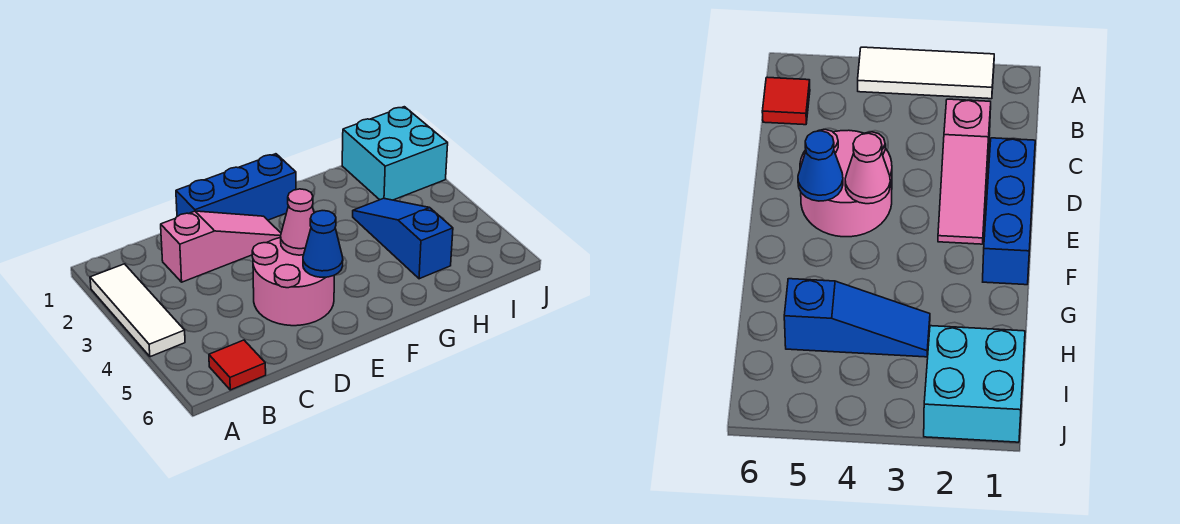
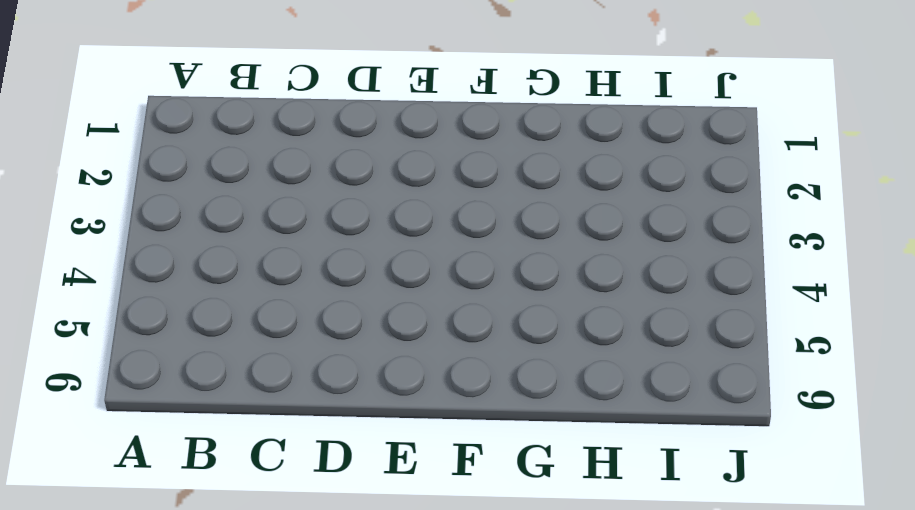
none -> white tile A2:A4 level 1
none -> red tile B6 level 1

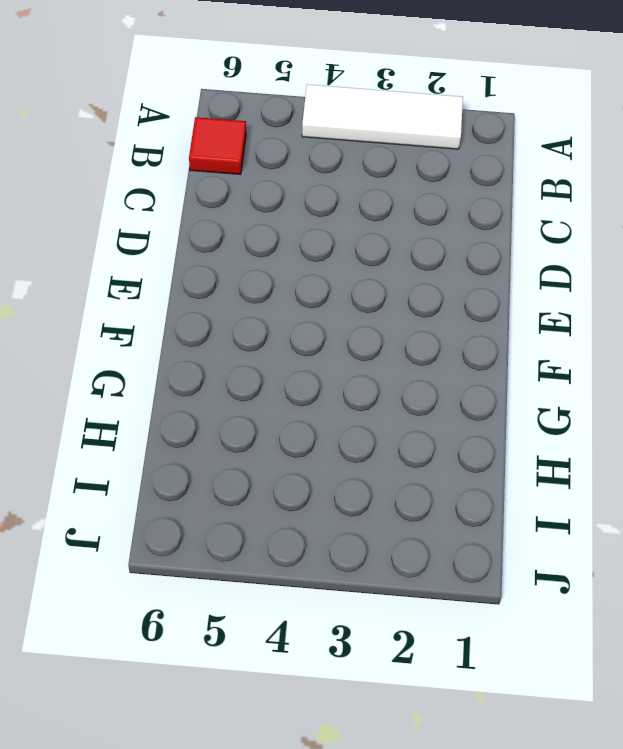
none -> pink slope C2:E2 level 1 top C
none -> blue brick D1:F1 level 1

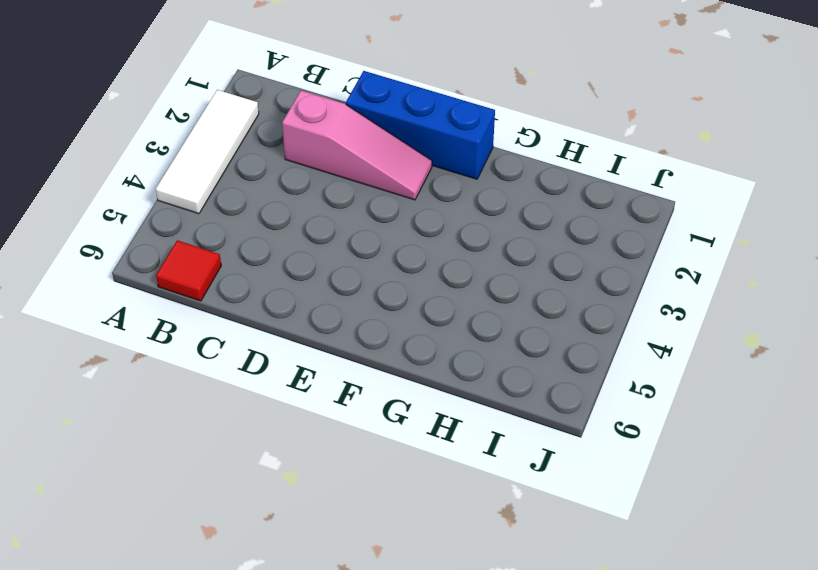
none -> pink round brick D4:E5 level 1
none -> blue slope H3:H5 level 1 top 5

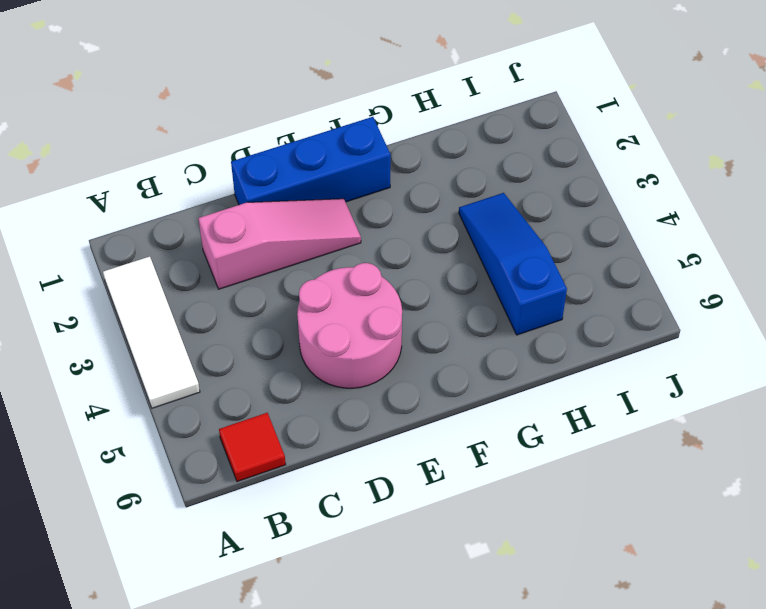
none -> cyan brick I1:J2 level 1
none -> pink cone E4 level 2

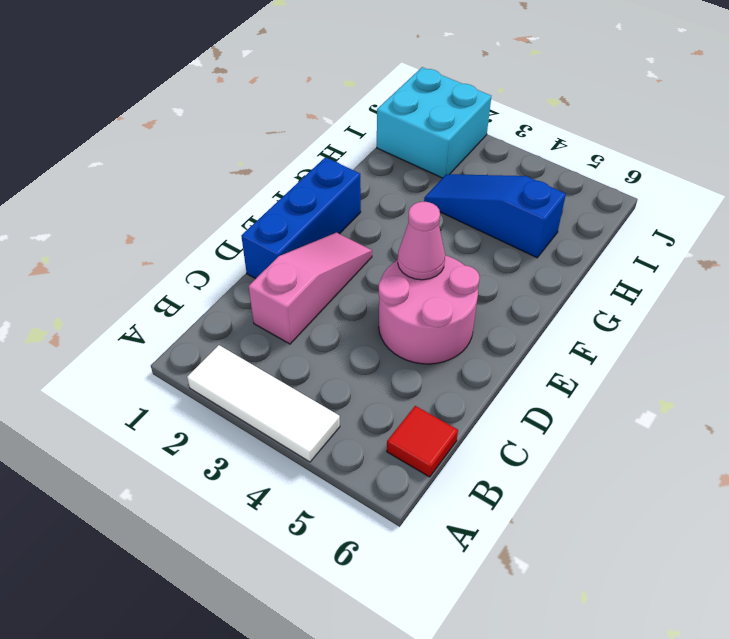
none -> blue cone E5 level 2

